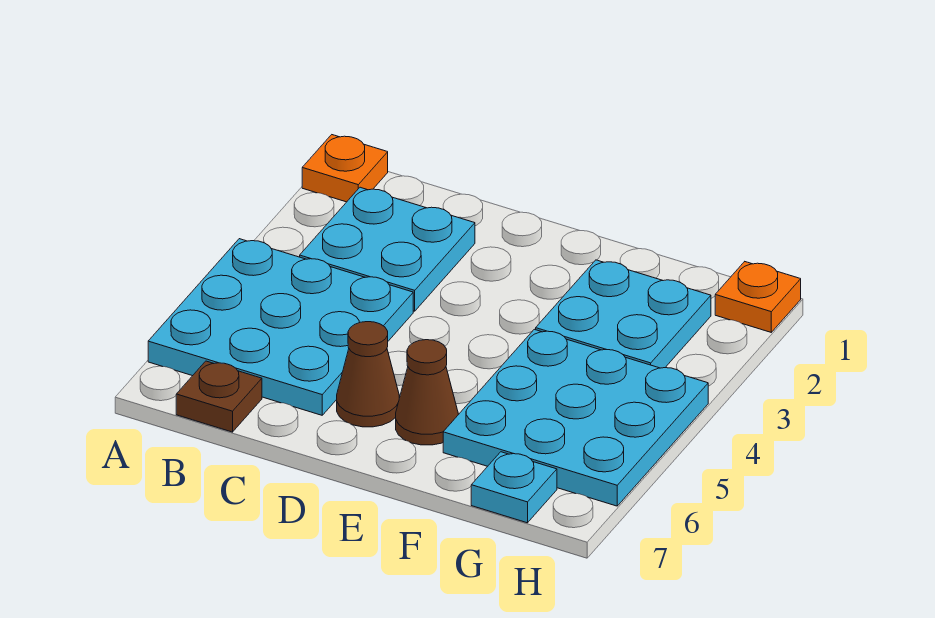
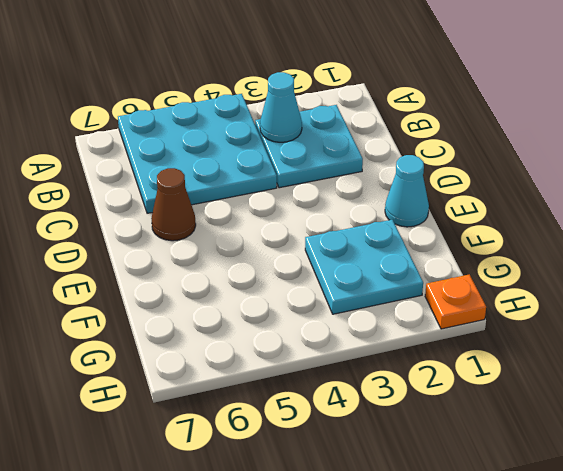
cyan cone B3 level 2 -> none
cyan cone E1 level 1 -> none
none -> orange plate A1 level 1
none -> brown plate B7 level 1

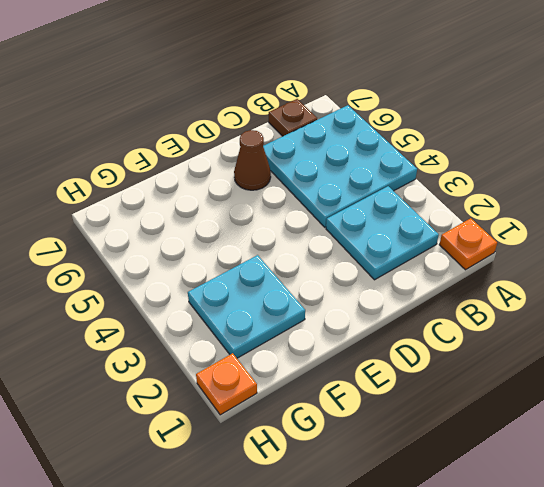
none -> brown cone E6 level 1
none -> cyan plate F4:H6 level 1

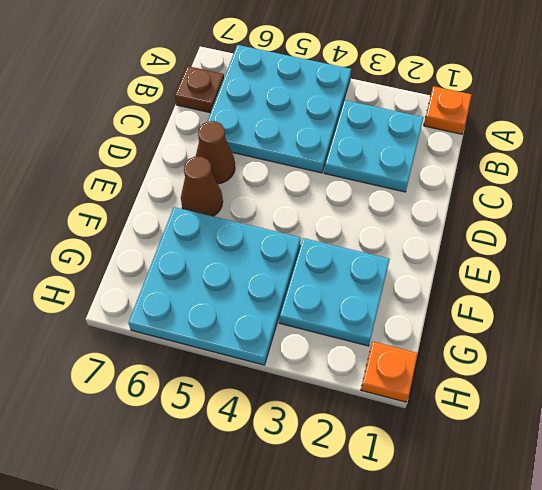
none -> cyan plate G7 level 1

